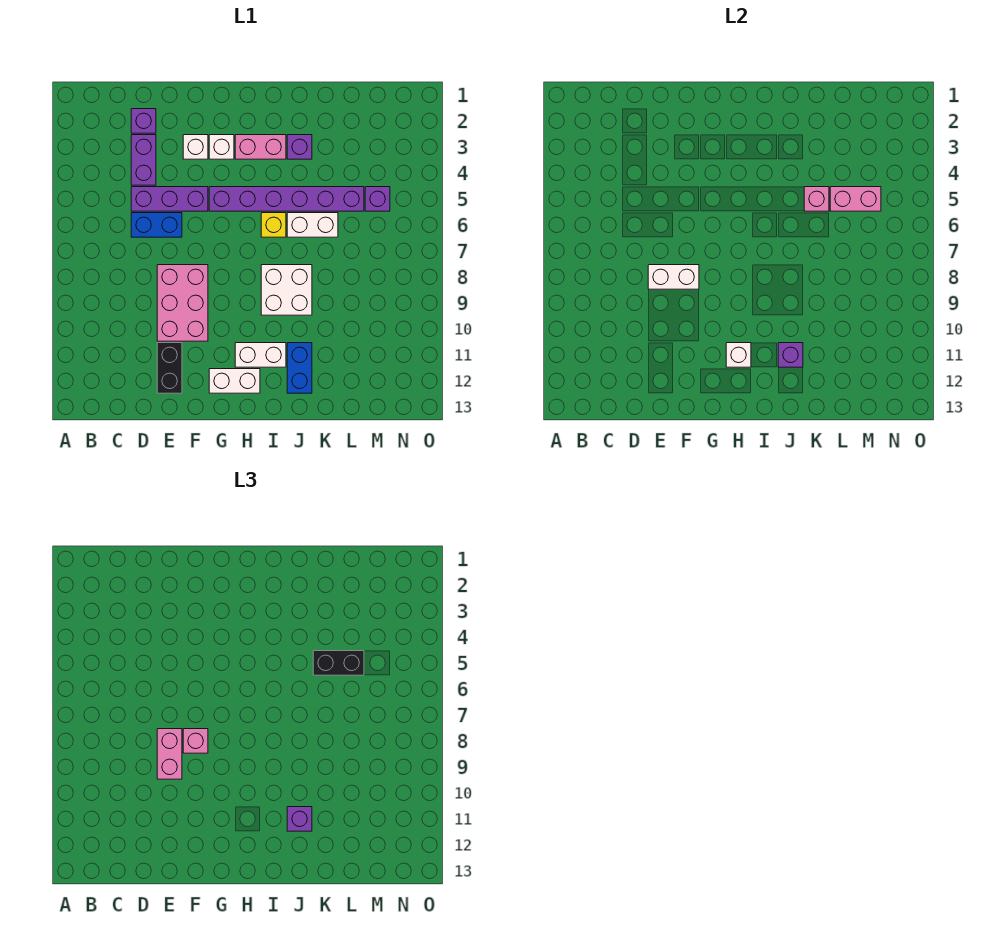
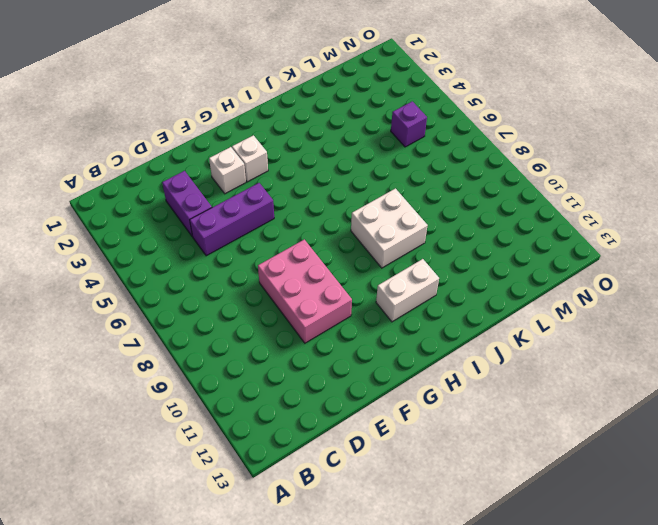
none -> purple brick D2 level 1
none -> blue brick D6:E6 level 1
none -> black brick E11:E12 level 1

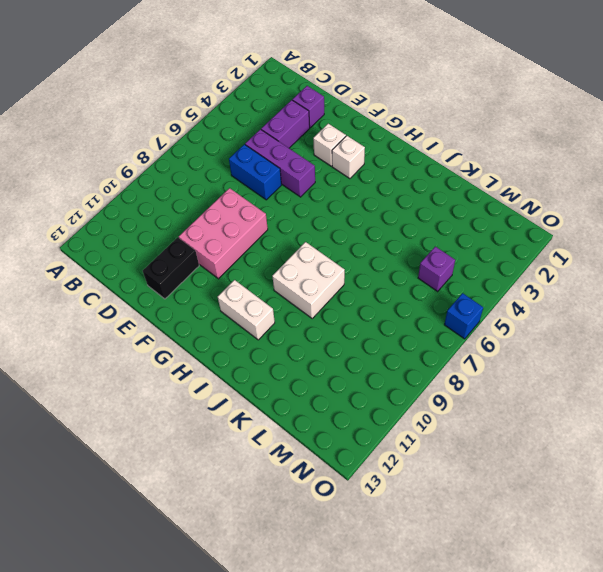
blue brick O6 level 1 -> none
none -> purple brick G5:L5 level 1
none -> white brick G12:H12 level 1
none -> pink brick H3:I3 level 1

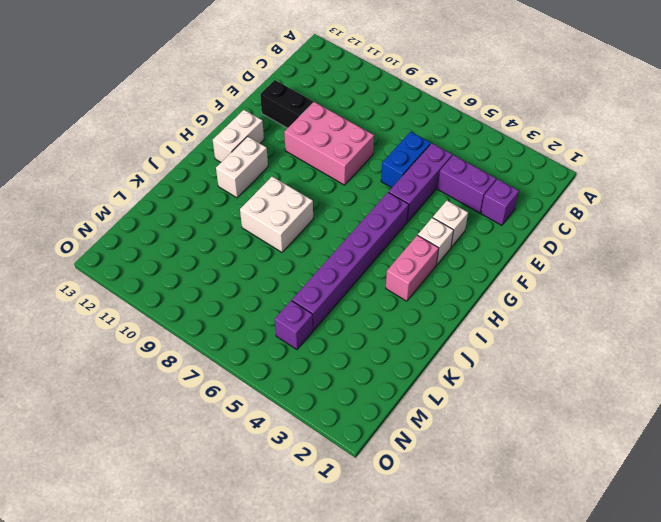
none -> yellow brick I6 level 1
none -> purple brick J3 level 1
none -> white brick J6:K6 level 1

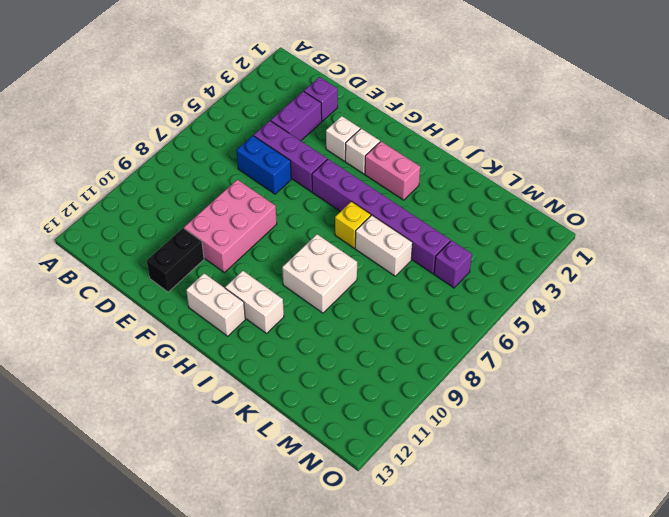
none -> purple brick J3 level 1
none -> blue brick J11:J12 level 1
none -> white brick E8:F8 level 2

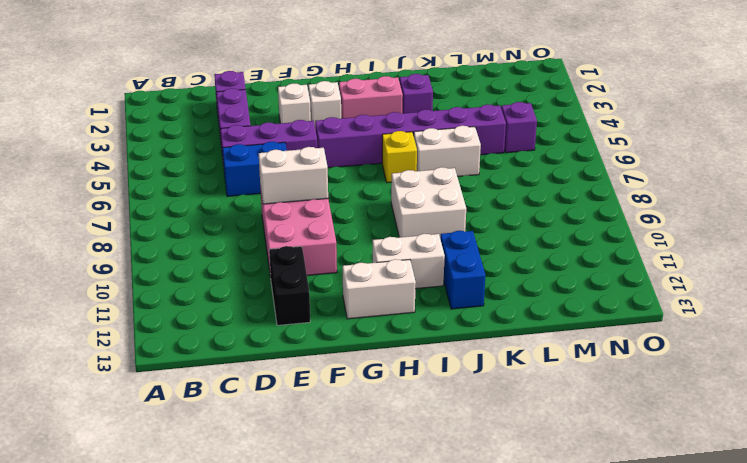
none -> white brick H11 level 2
none -> purple brick J11 level 2
none -> pink brick K5 level 2

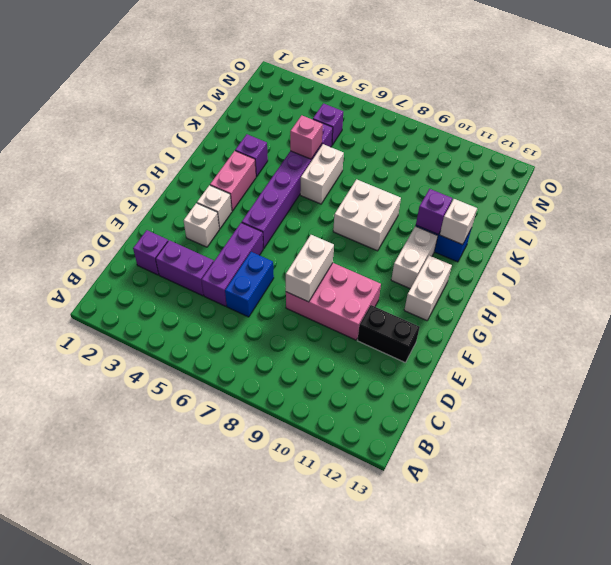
white brick J12 level 2 -> white brick H11 level 2
none -> yellow brick I6 level 1
none -> pink brick L5:M5 level 2
none -> pink brick E8:E9 level 3

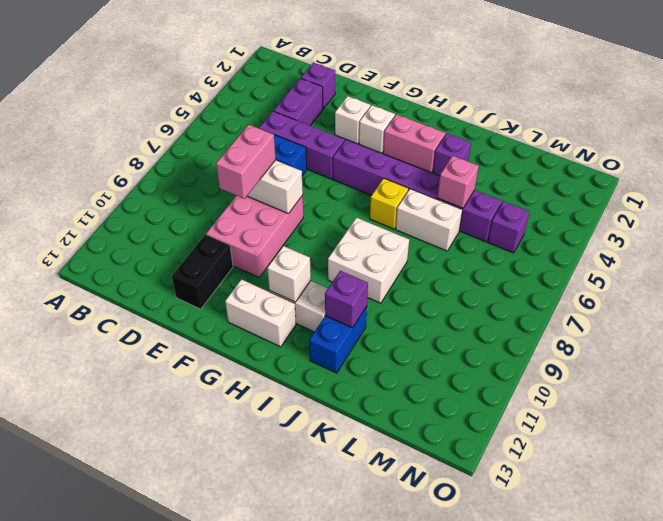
none -> pink brick L5:M5 level 2
none -> pink brick F8 level 3
none -> purple brick J11 level 3

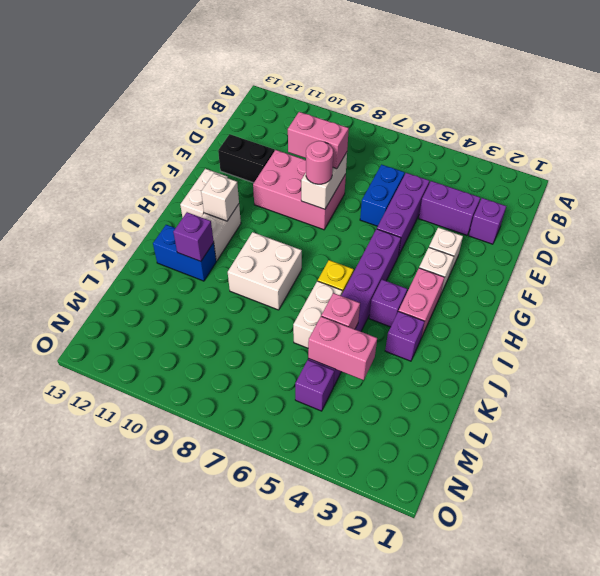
pink round brick F8 level 3 -> pink brick F8 level 3
purple brick I4 level 1 -> purple brick J11 level 3
pink brick L4:L5 level 2 -> pink brick L5:M5 level 2
none -> black brick K5:L5 level 3

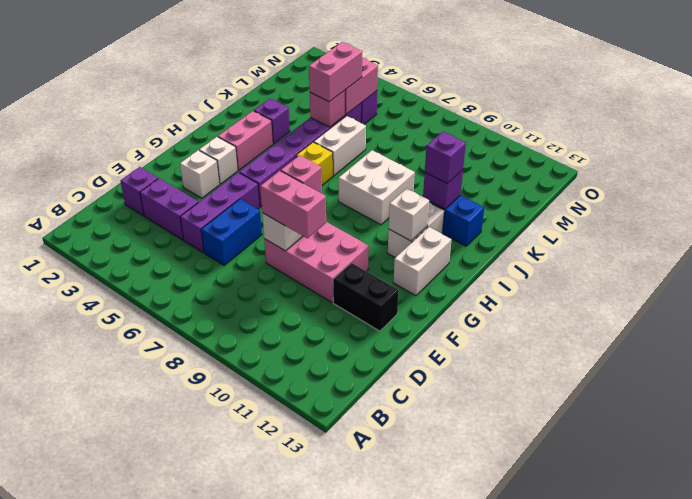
pink brick K5:L5 level 3 -> black brick K5:L5 level 3

